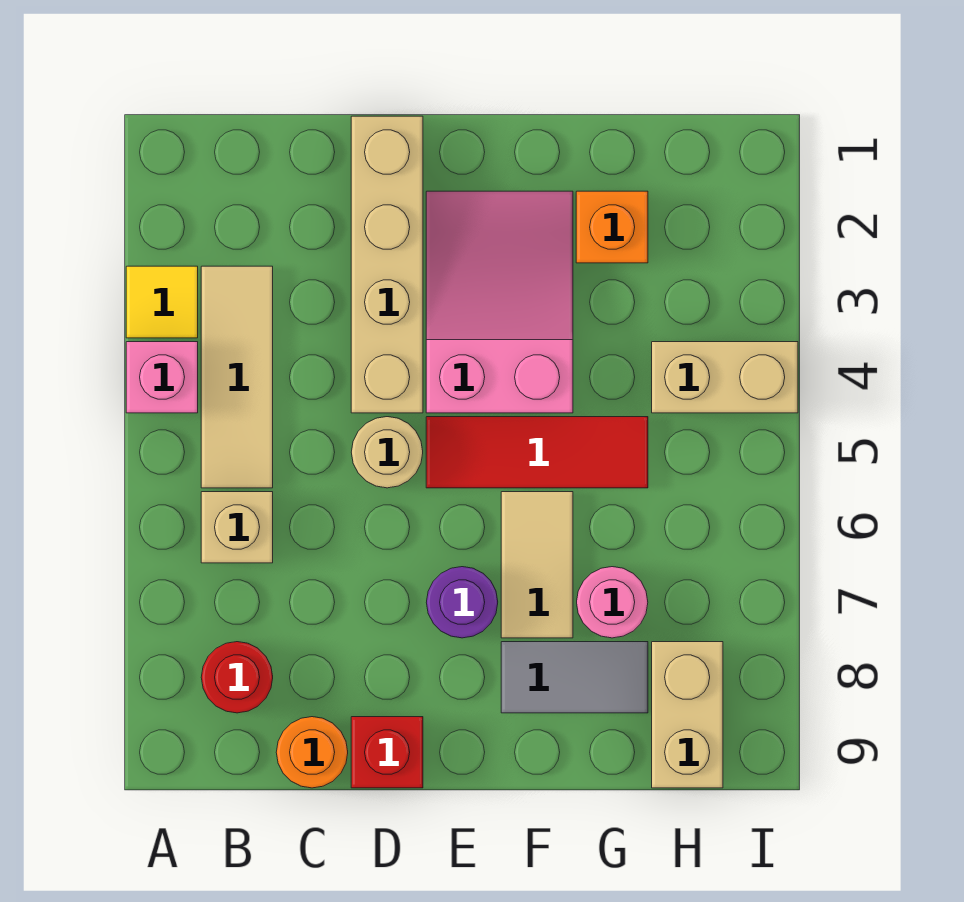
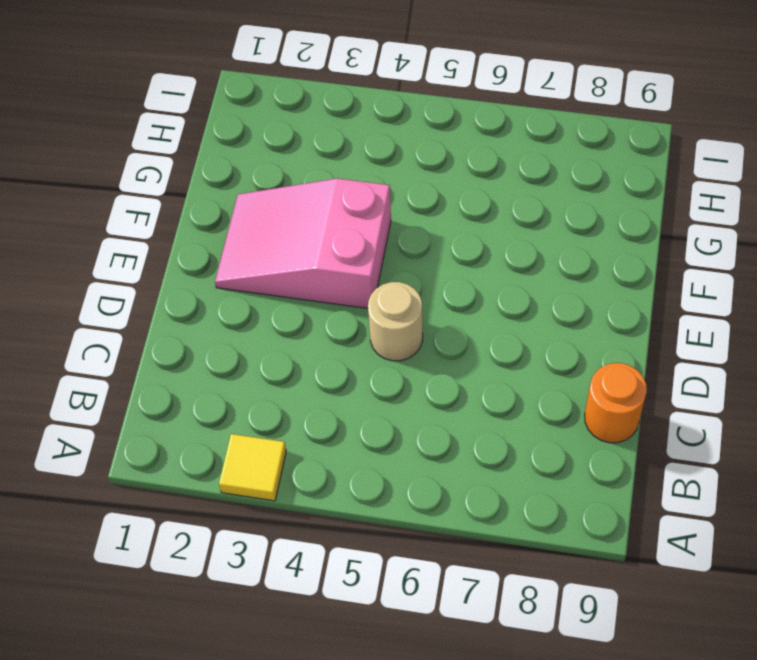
none -> pink brick A4 level 1
none -> tan tile B3:B5 level 1
none -> tan brick B6 level 1

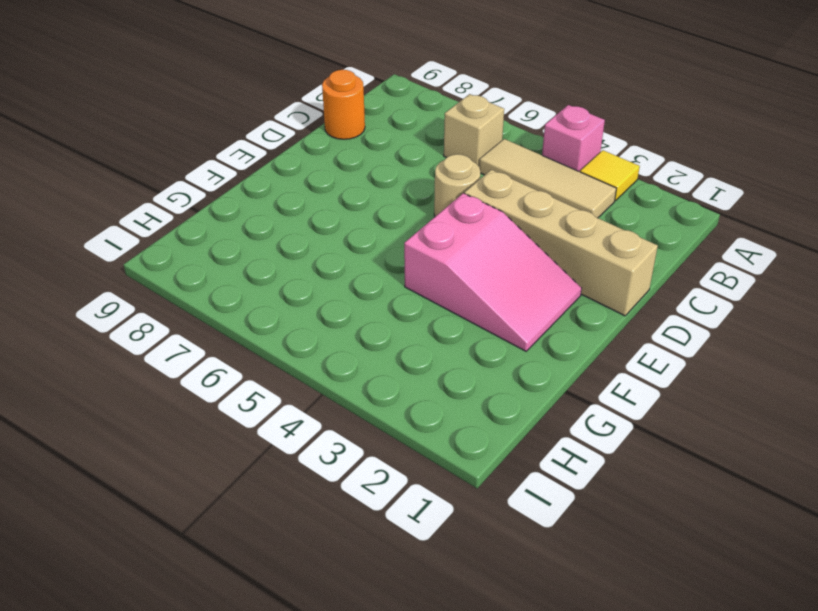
none -> red round brick B8 level 1
none -> red brick D9 level 1
none -> red tile E5:G5 level 1

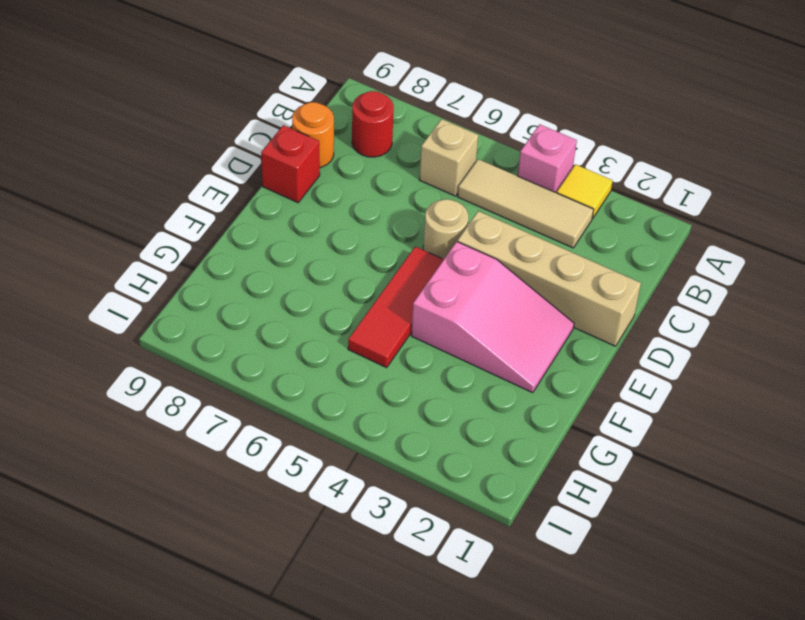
none -> purple round brick E7 level 1
none -> tan tile F6:F7 level 1
none -> grey tile F8:G8 level 1

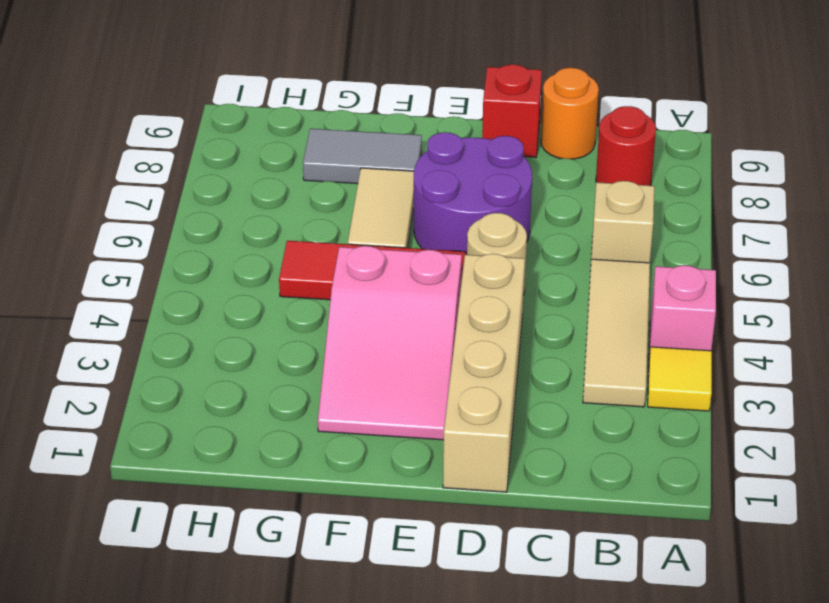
purple round brick D6:E7 level 1 -> purple round brick E7 level 1
none -> orange brick G2 level 1
none -> pink round brick G7 level 1
none -> tan brick H4:I4 level 1

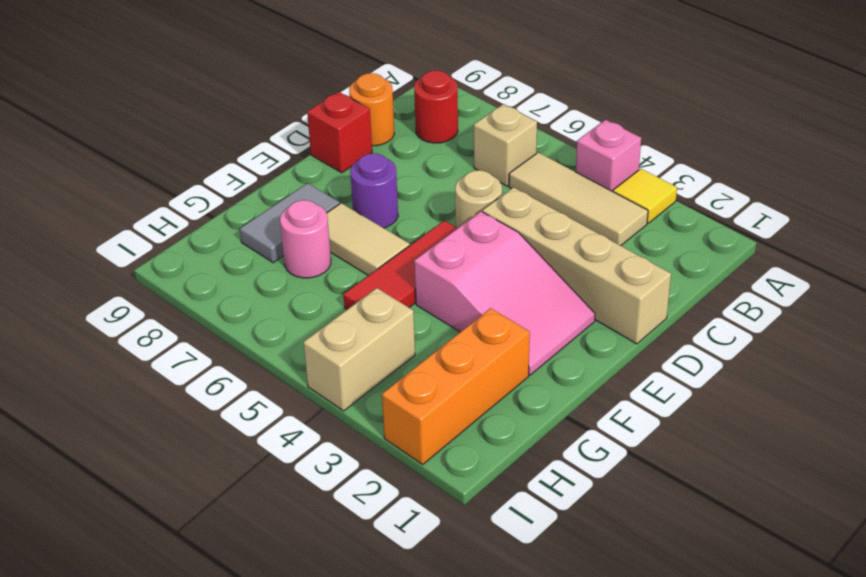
orange brick G2:I2 level 1 -> orange brick G2 level 1
none -> tan brick H8:H9 level 1

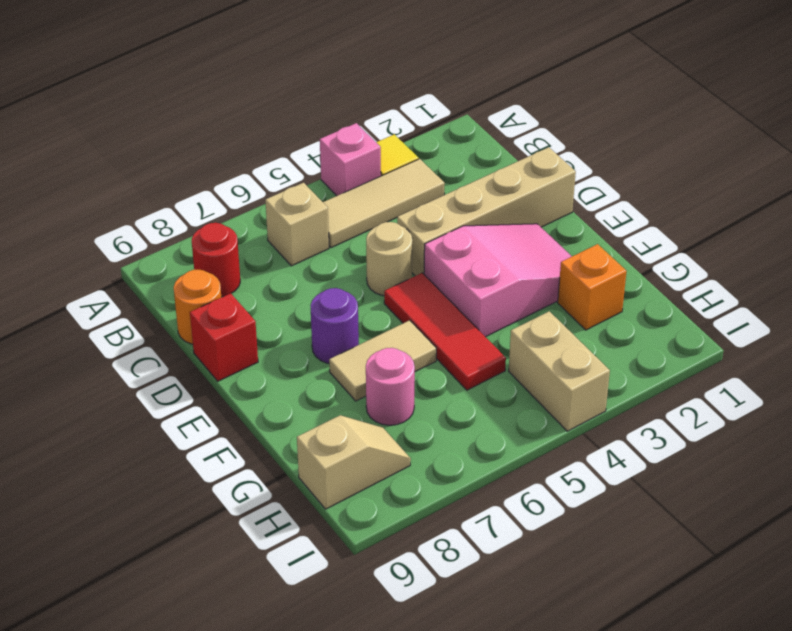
tan slope H8:H9 level 1 top 9 -> tan brick H8:H9 level 1
none -> grey tile F8:G8 level 1

